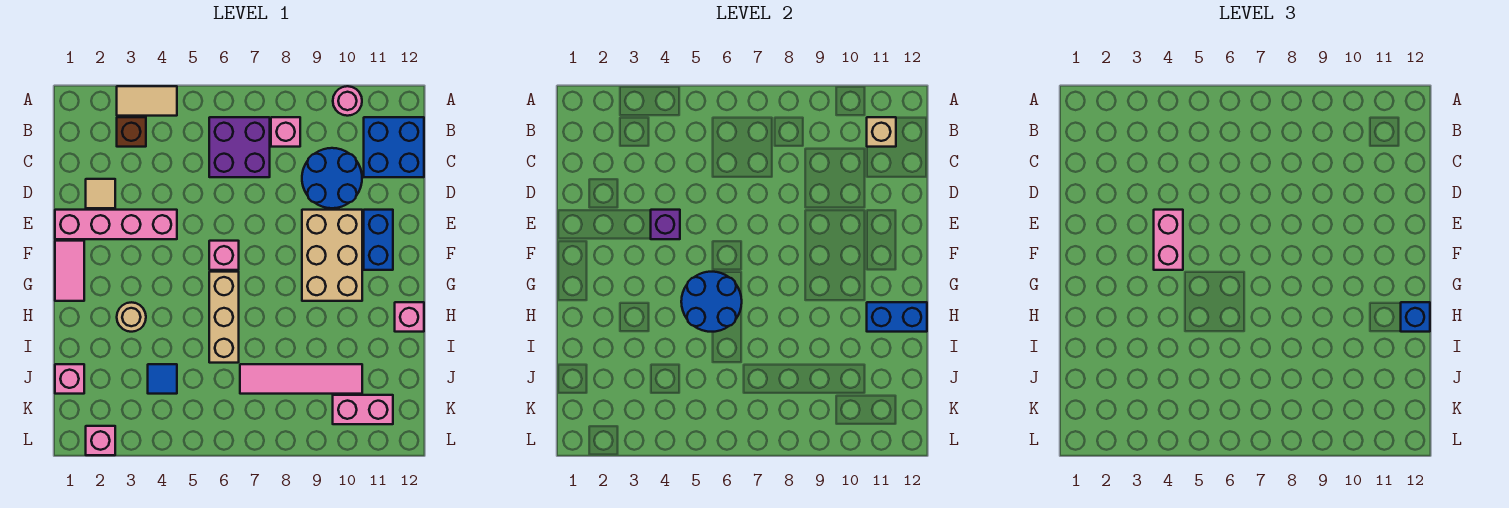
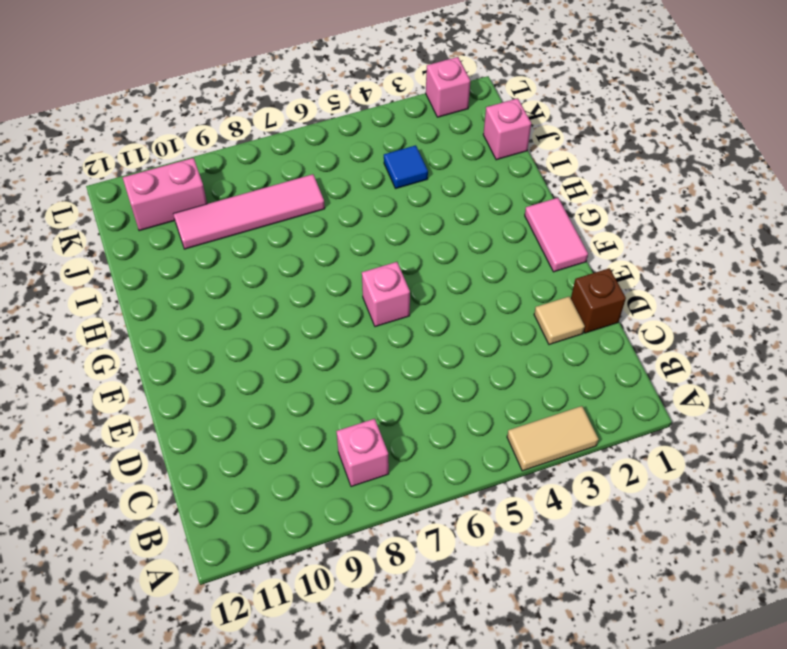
brown brick D1 level 1 -> brown brick B3 level 1
none -> pink round brick A10 level 1
none -> purple brick B6:C7 level 1
none -> blue brick B11:C12 level 1

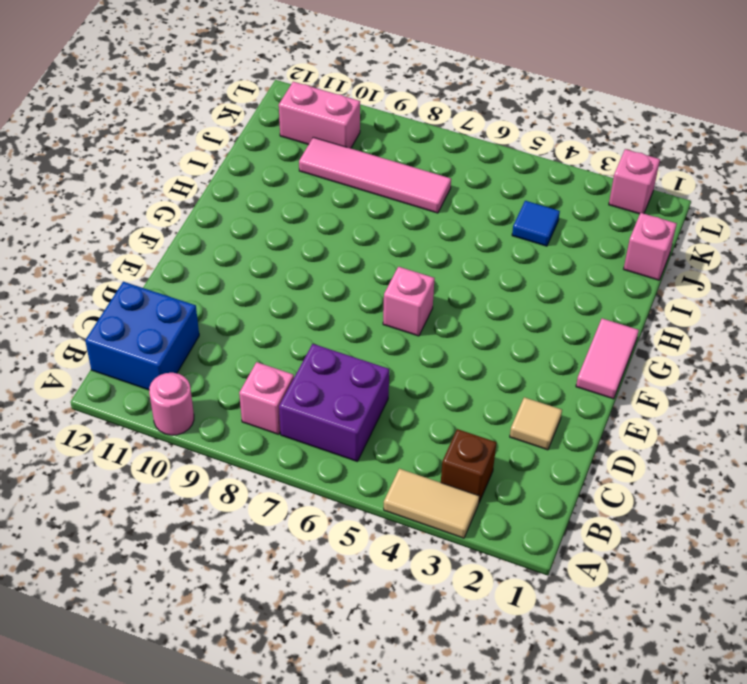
none -> blue round brick C9:D10 level 1
none -> pink brick E1:E4 level 1
none -> tan brick E9:G10 level 1

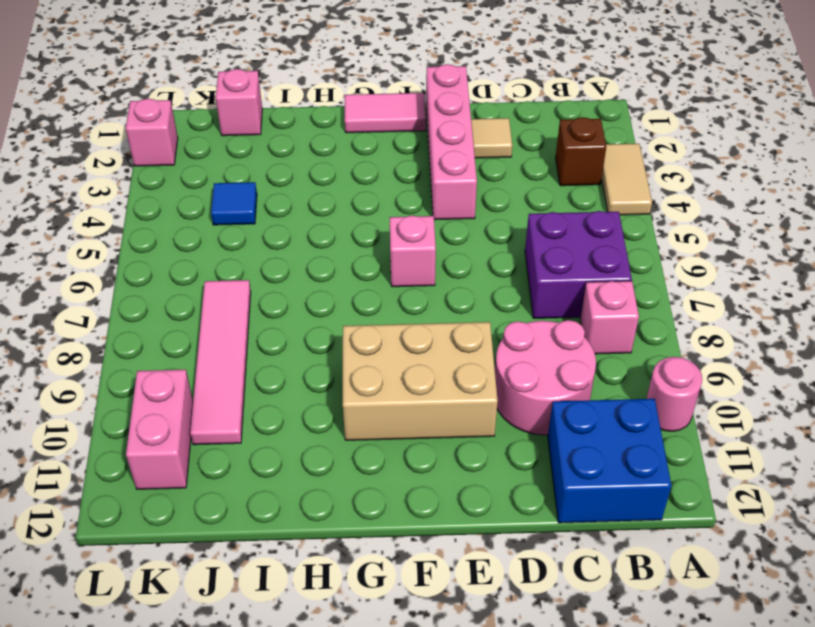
pink round brick C9:D10 level 1 -> blue round brick C9:D10 level 1
none -> blue brick E11:F11 level 1
none -> tan brick G6:I6 level 1
none -> tan round brick H3 level 1

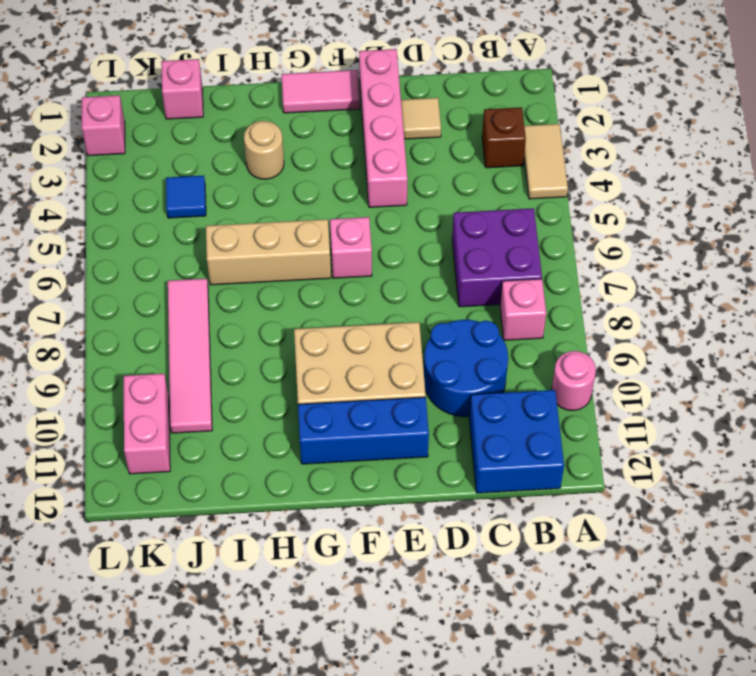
blue brick E11:G11 level 1 -> blue brick E11:F11 level 1
none -> pink brick H12 level 1
none -> tan brick B11 level 2
none -> purple brick E4 level 2

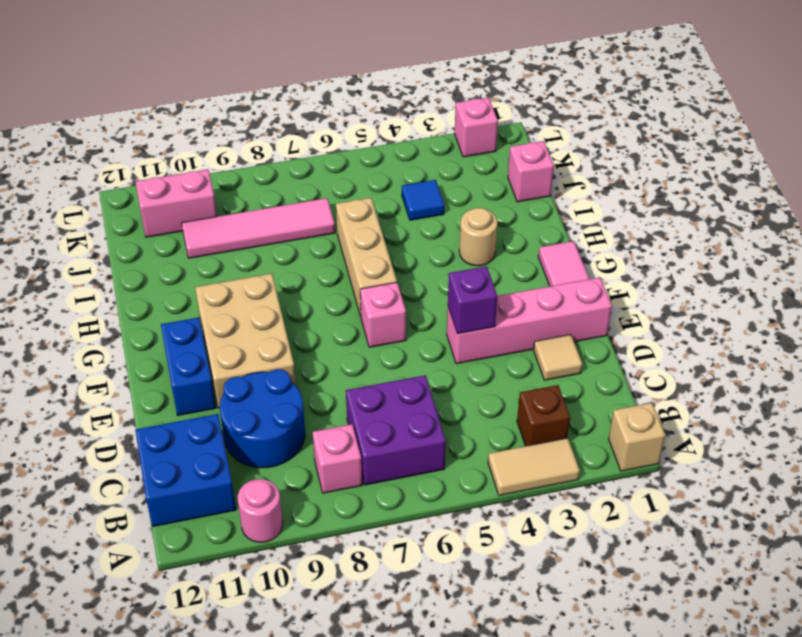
tan brick A1 level 1 -> tan brick B11 level 2
none -> pink brick H12 level 1
none -> blue round brick G5:H6 level 2
none -> blue brick H11:H12 level 2

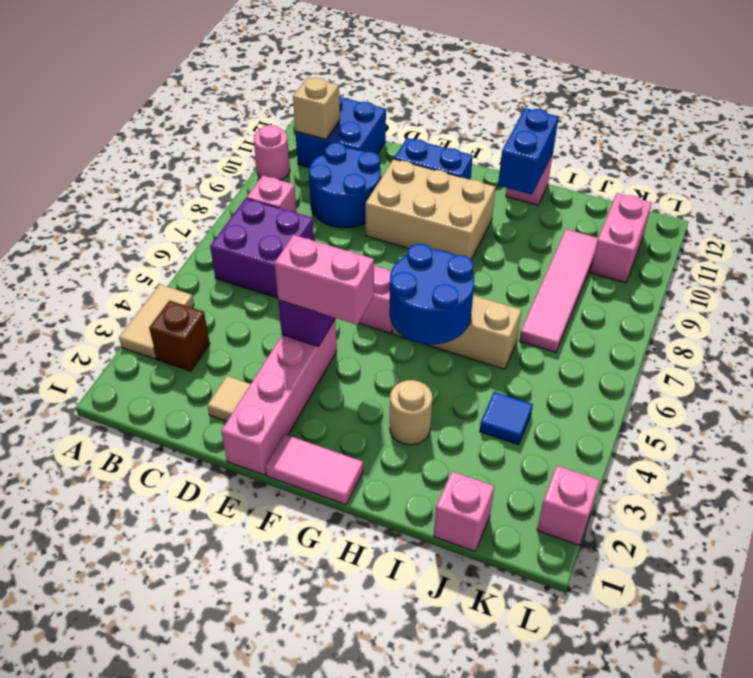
none -> blue brick H12 level 3

